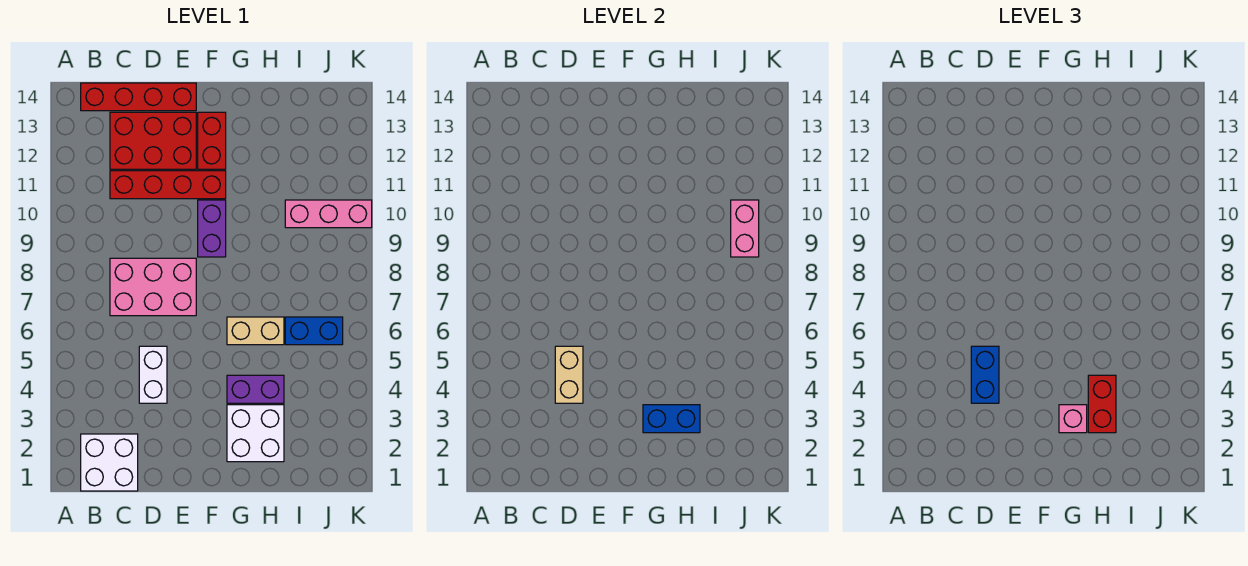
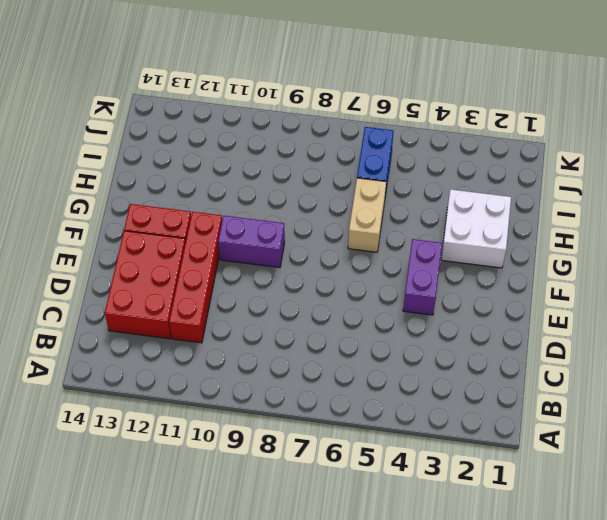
purple brick E4:F4 level 1 -> purple brick G4:H4 level 1
none -> white brick B1:C2 level 1
none -> red brick B14:E14 level 1
none -> pink brick C7:E8 level 1

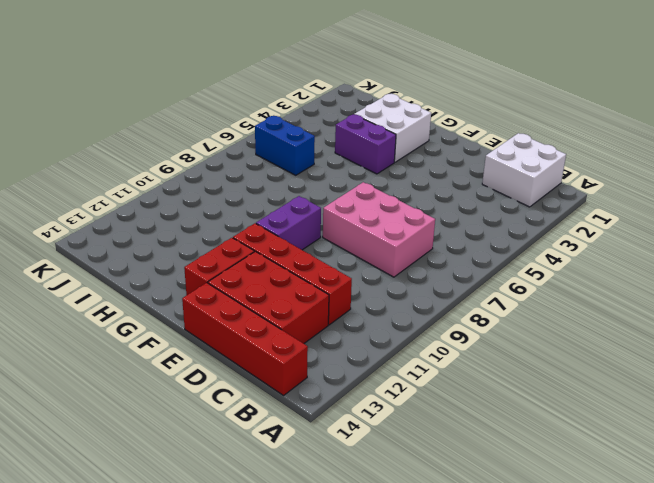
none -> white brick D4:D5 level 1
none -> tan brick G6:H6 level 1
none -> pink brick I10:K10 level 1

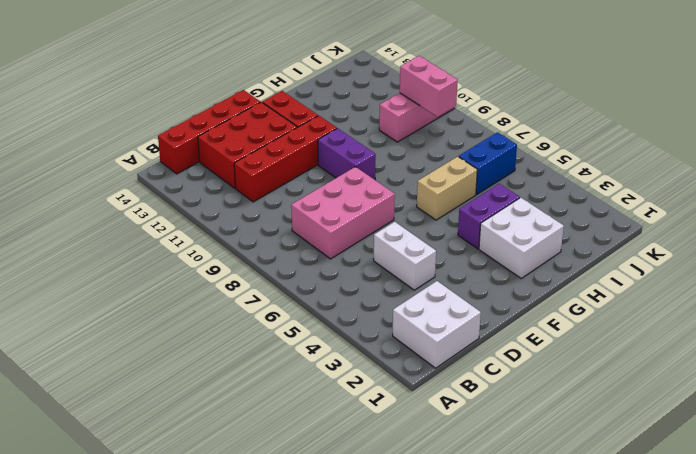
none -> tan brick D4:D5 level 2
none -> blue brick G3:H3 level 2
none -> blue brick D4:D5 level 3

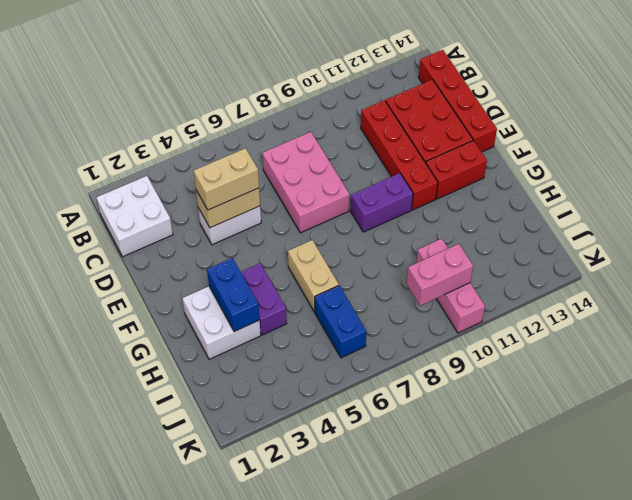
tan brick D4:D5 level 3 -> blue brick D4:D5 level 3
none -> pink brick G3 level 3
none -> red brick H3:H4 level 3

